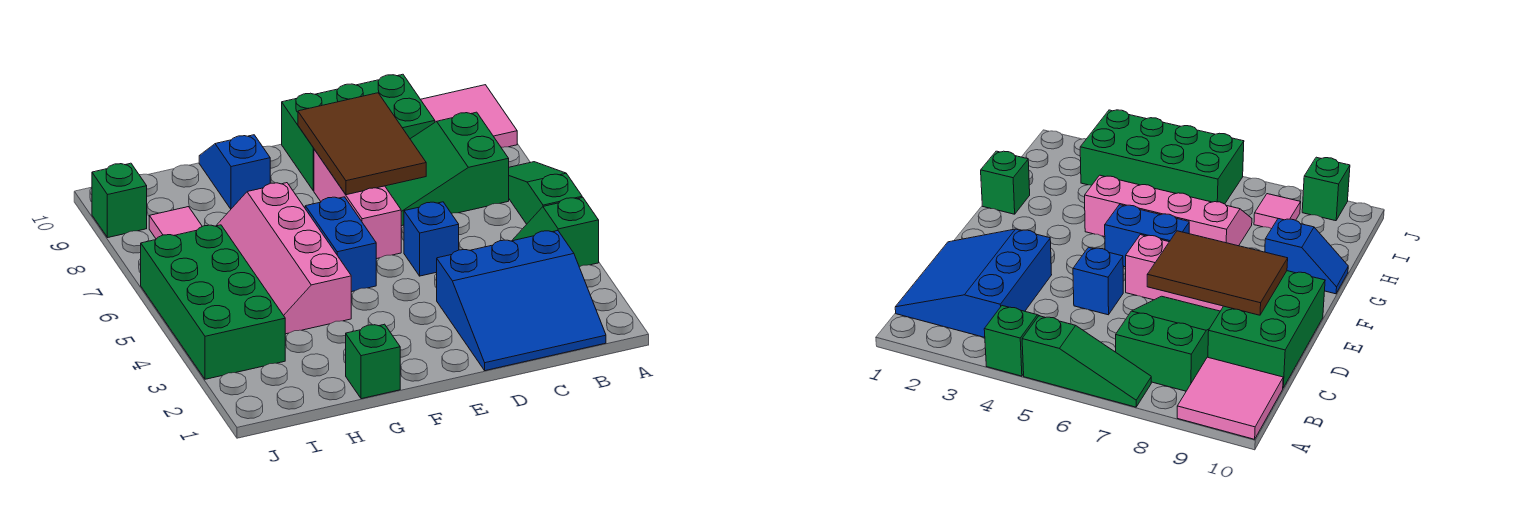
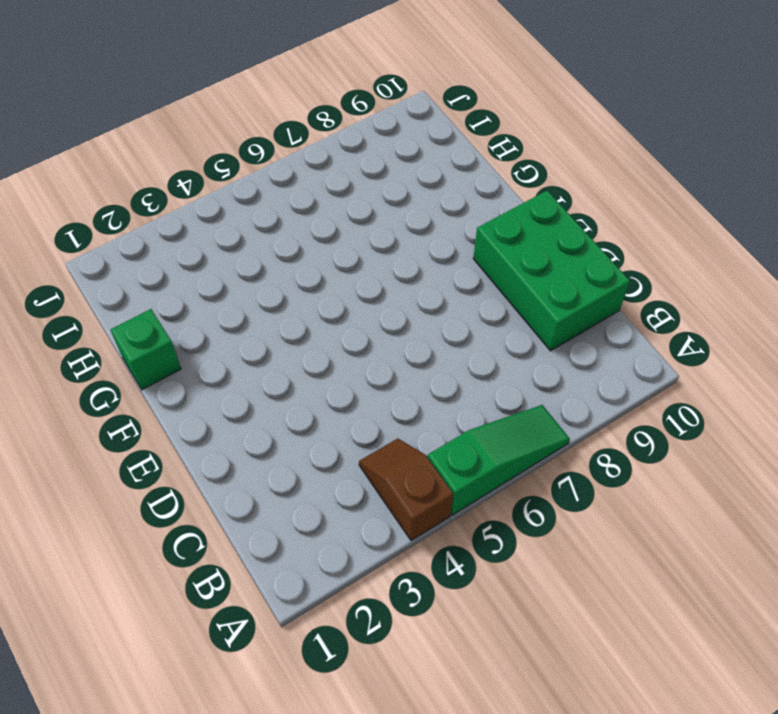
brown slope A4:B4 level 1 top A -> green slope A4:B4 level 1 top A
none -> pink tile A9:B10 level 1
none -> blue slope B1:D3 level 1 top 3
none -> green slope B7:D8 level 1 top B

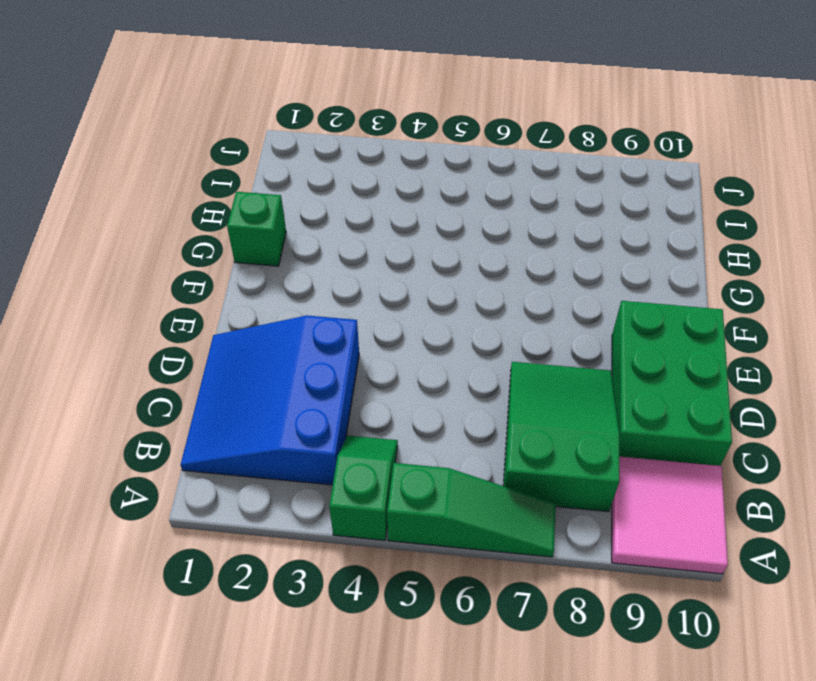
none -> blue brick D5 level 1
none -> pink brick E6:E8 level 1
none -> blue brick F5:F6 level 1

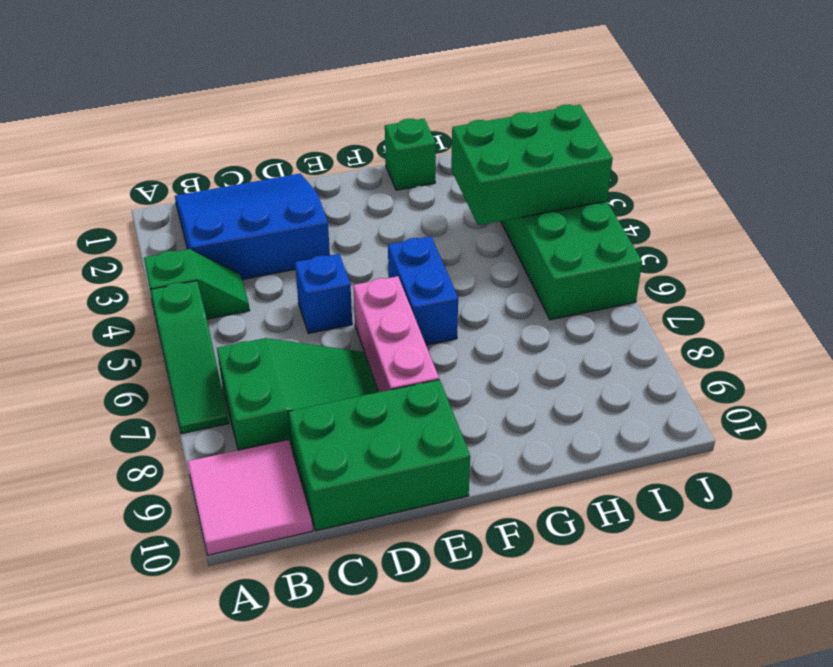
green brick H3:J4 level 2 -> none
none -> pink slope G4:H7 level 1 top G
none -> blue slope G9:G10 level 1 top 9
none -> pink tile I8 level 1

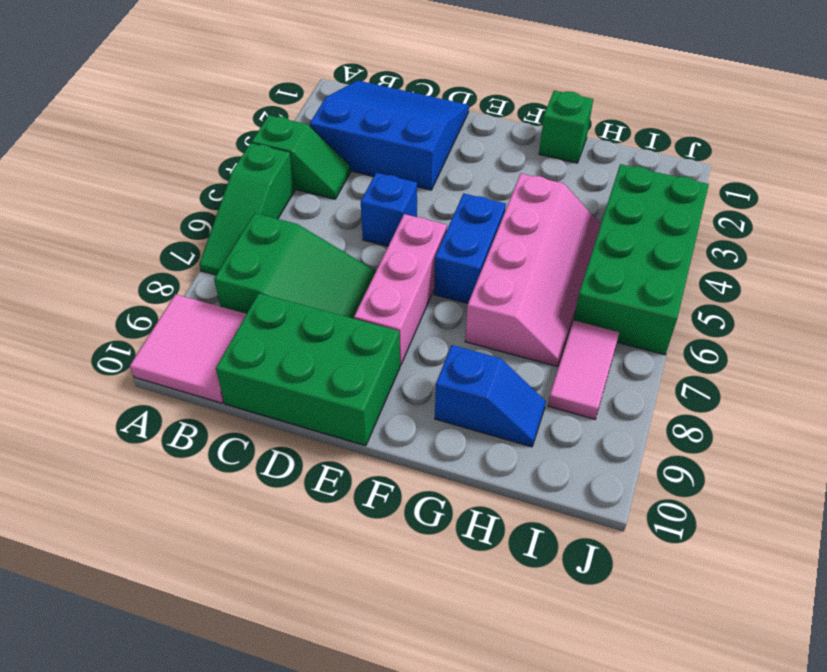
blue slope G9:H9 level 1 top G -> blue slope G9:G10 level 1 top 9
pink tile I7:I8 level 1 -> pink tile I8 level 1
none -> green brick J9 level 1
none -> brown tile D7:E9 level 2

